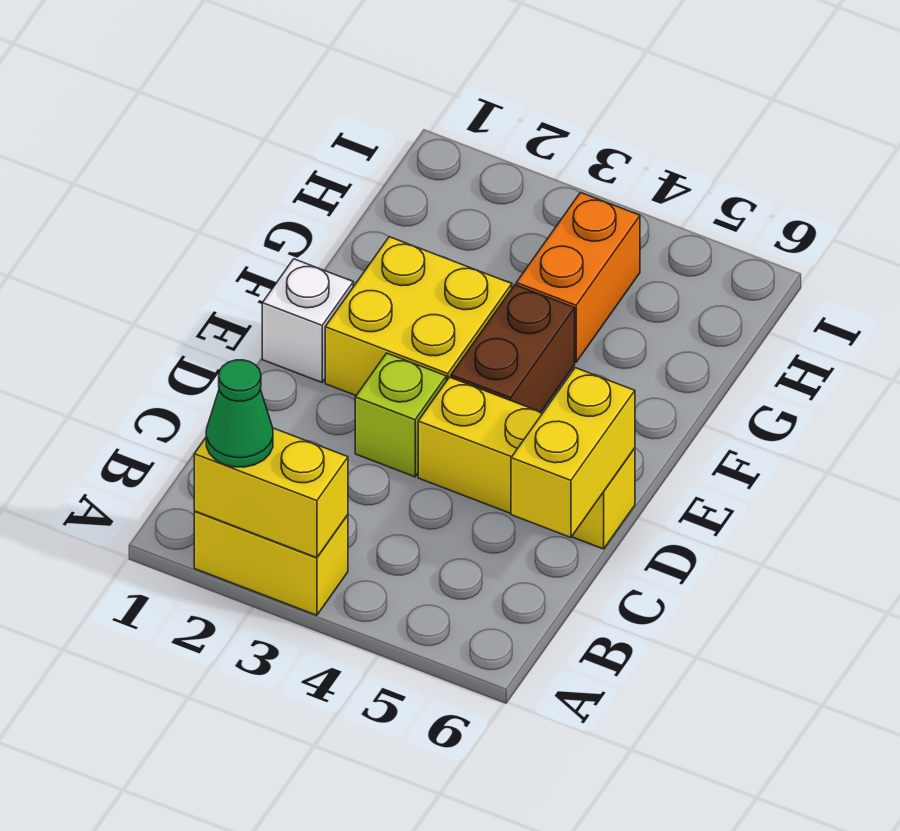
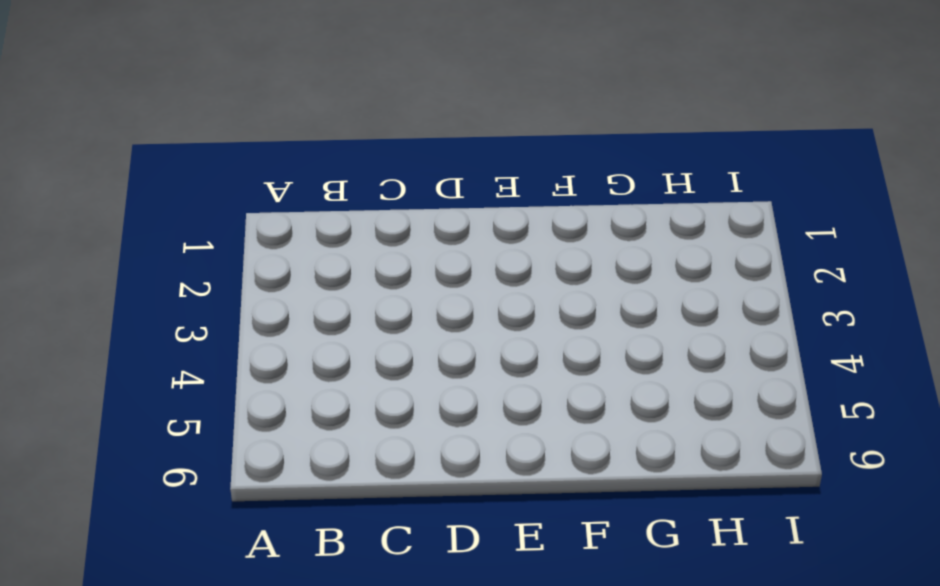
none -> yellow brick A2:A3 level 1
none -> lime brick D3 level 1

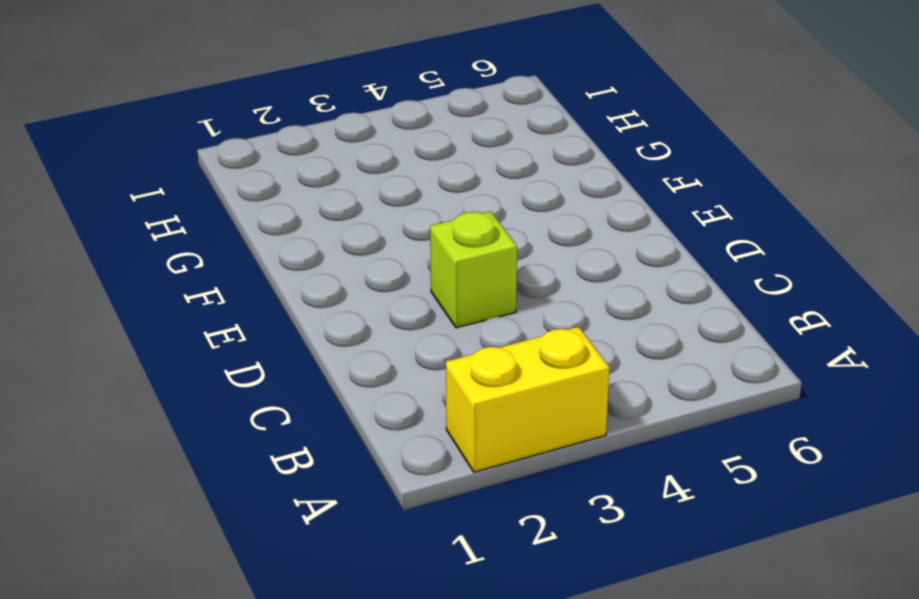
none -> yellow brick D4:D6 level 1
none -> white brick E1 level 1

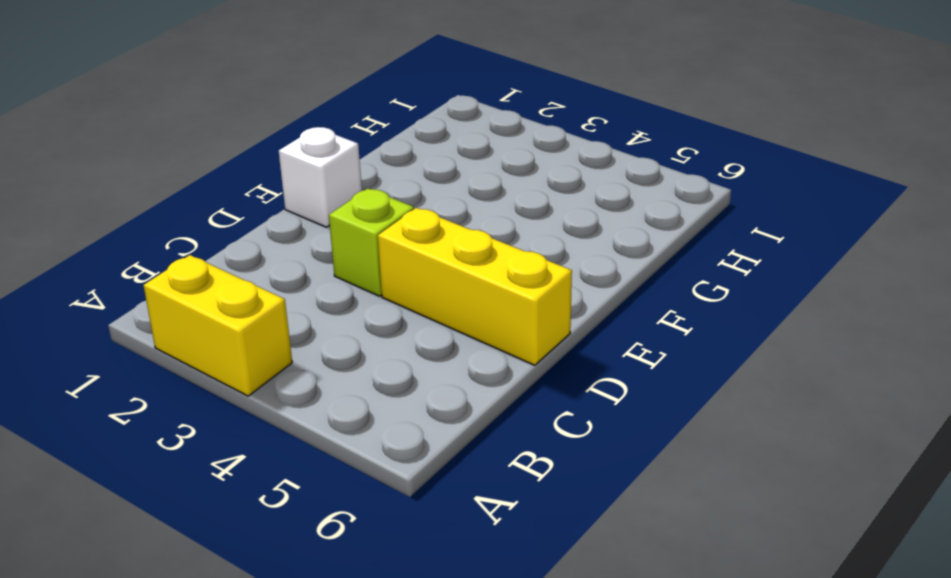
none -> yellow brick E2:F3 level 1
none -> brown brick E4:F4 level 1

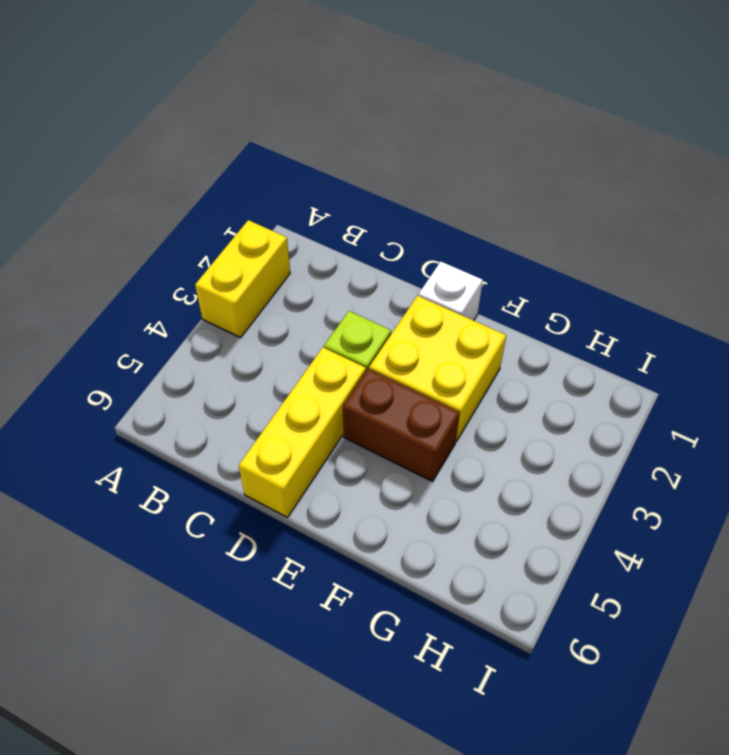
none -> orange brick G4:H4 level 1
none -> yellow brick A2:A3 level 2

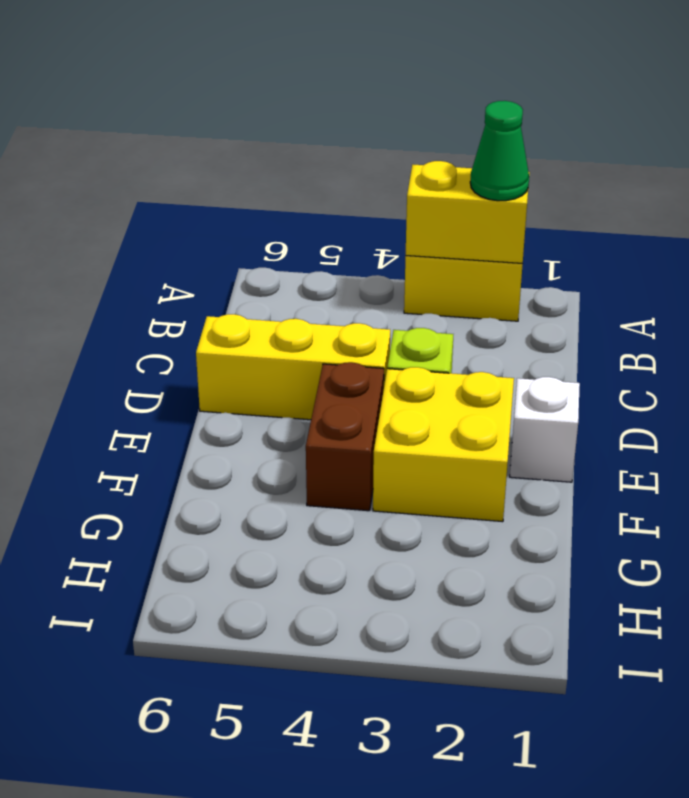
none -> orange brick G4:H4 level 1
none -> yellow brick C6:D6 level 2

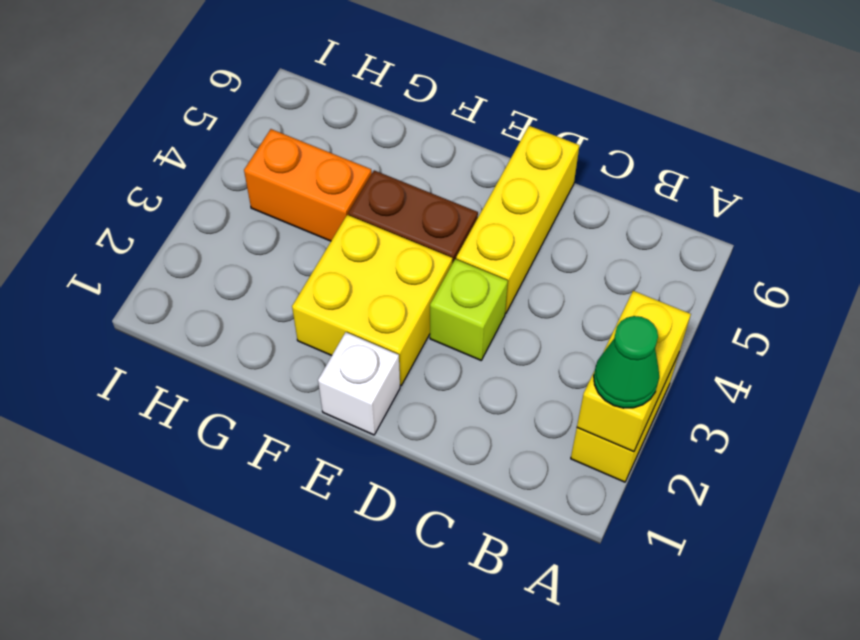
none -> yellow brick C6:D6 level 2

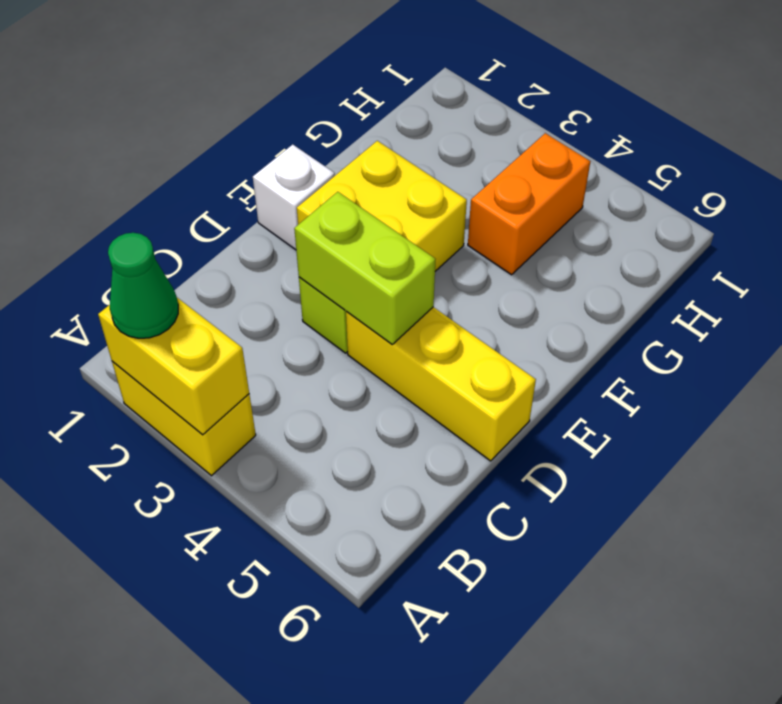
lime brick D3:D4 level 2 -> none
none -> brown brick E4:F4 level 1
none -> yellow brick C6:D6 level 2

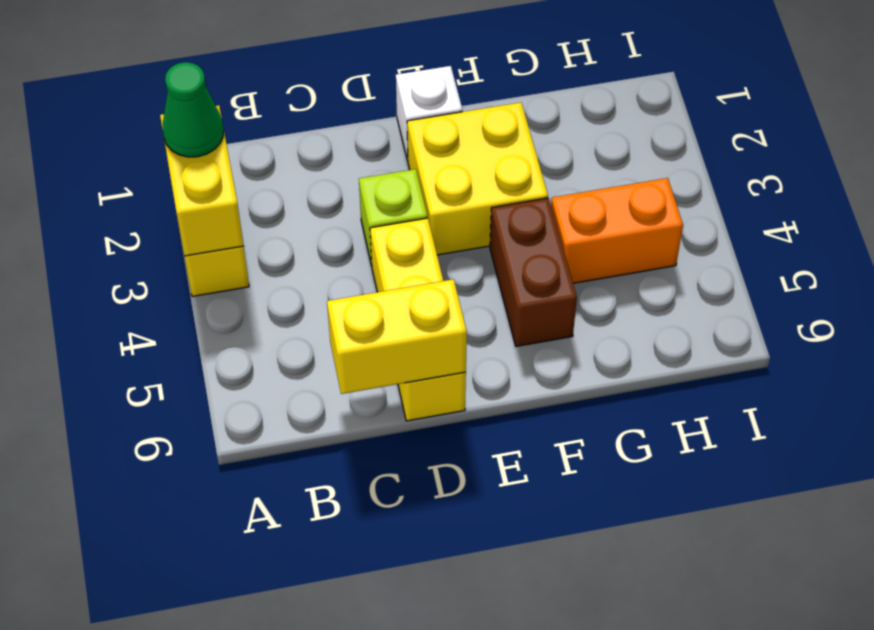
brown brick F4:F5 level 1 -> brown brick E4:F4 level 1

